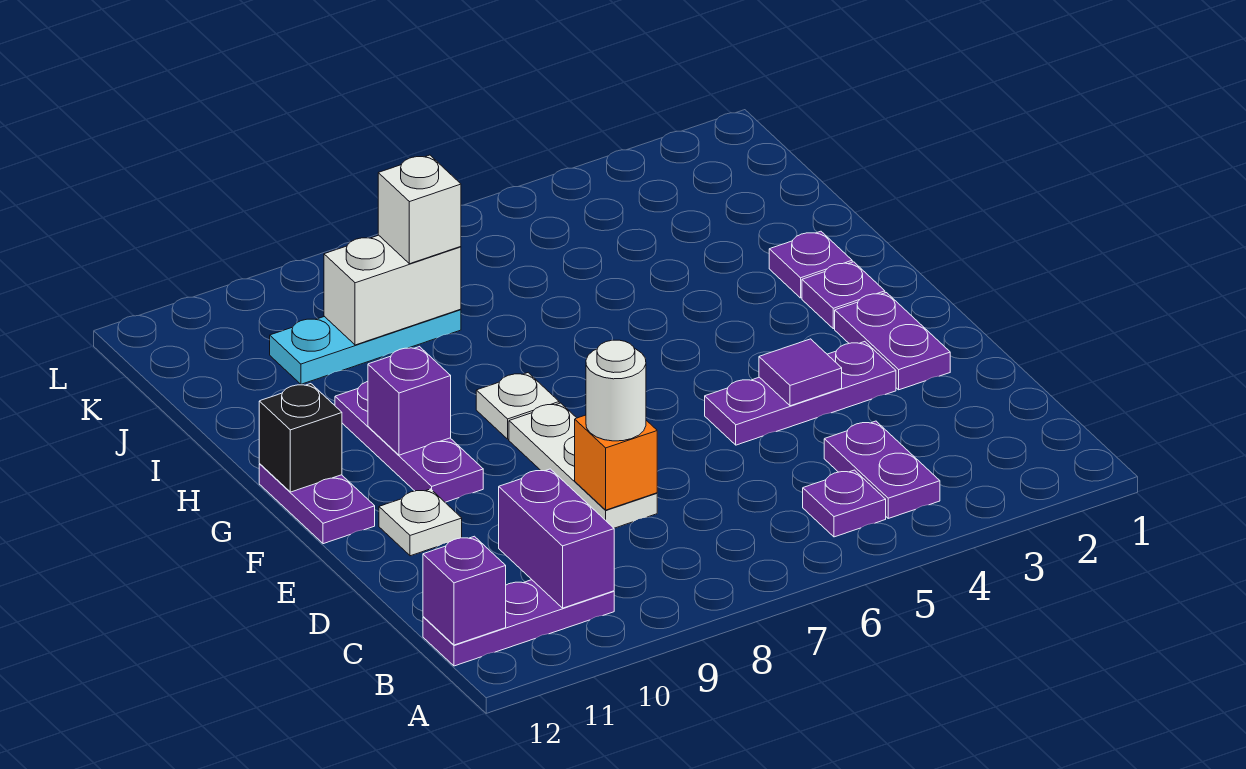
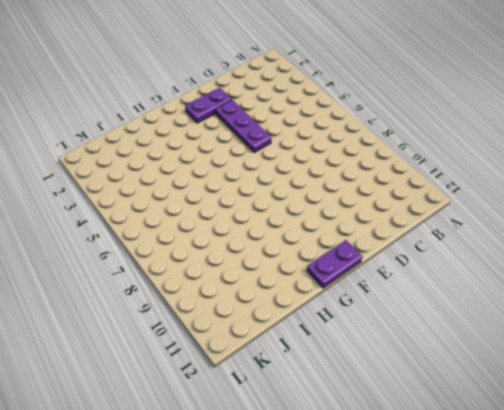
none -> purple plate B4:C4 level 1
none -> purple plate B5 level 1
none -> purple plate B10:B12 level 1

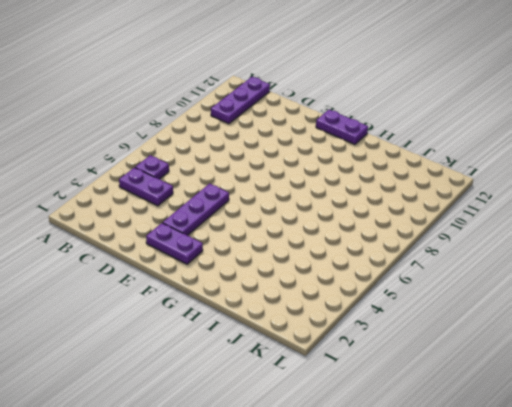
none -> white plate D8:F8 level 1
none -> white plate E11 level 1
none -> purple plate F10:H10 level 1

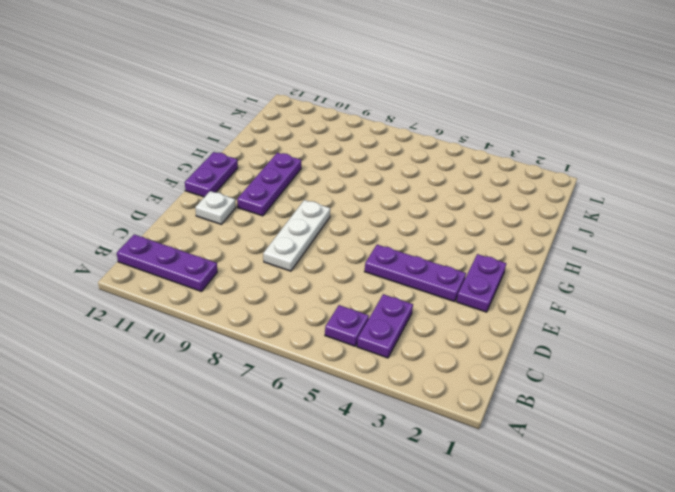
none -> purple plate G2 level 1
none -> white plate G8 level 1
none -> purple plate H2 level 1

